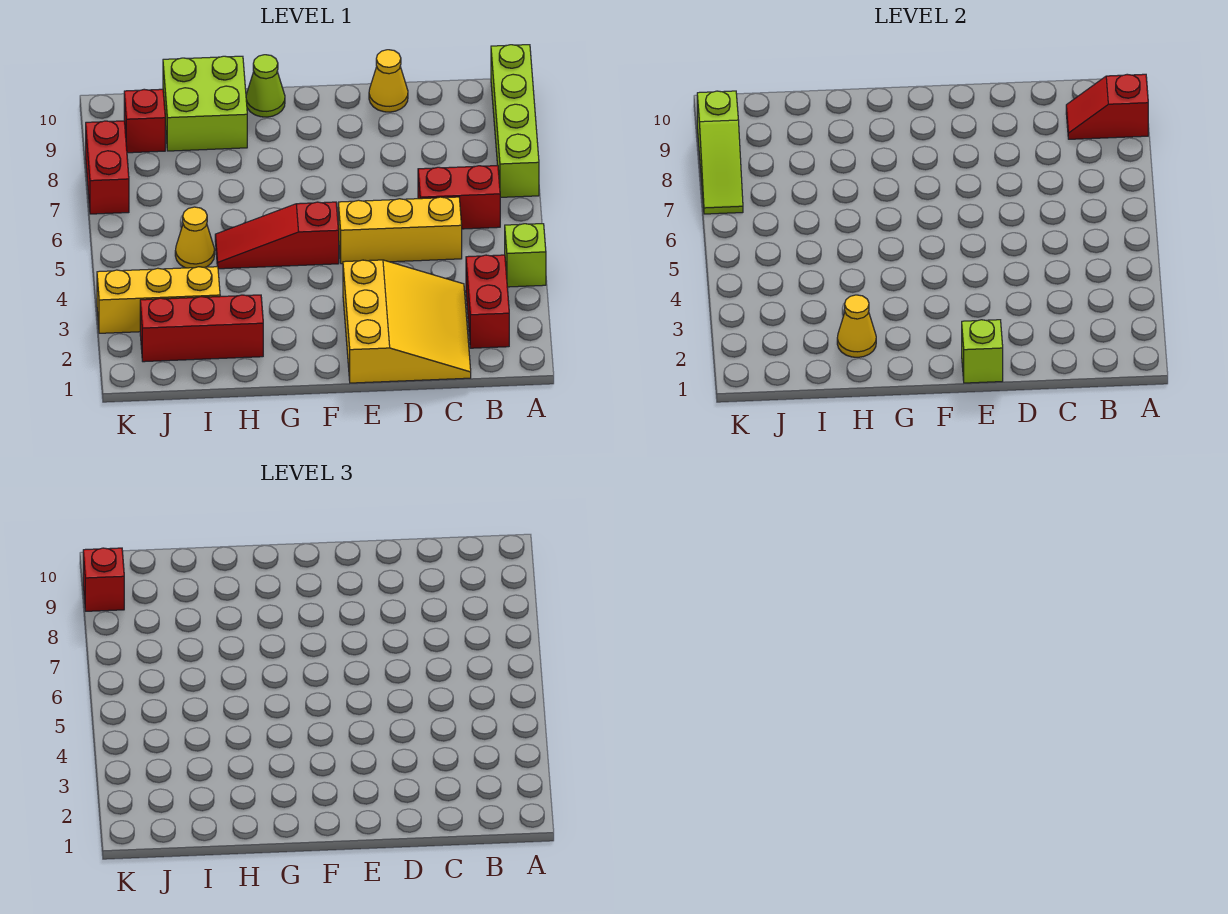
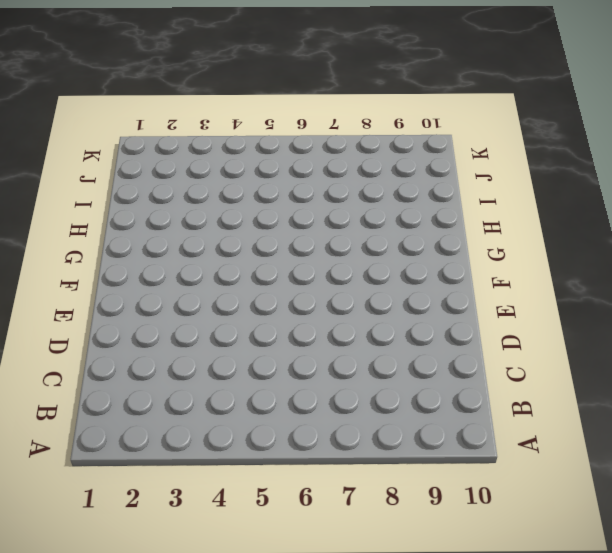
none -> lime brick A4 level 1
none -> lime brick A7:A10 level 1
none -> red brick B2:B3 level 1

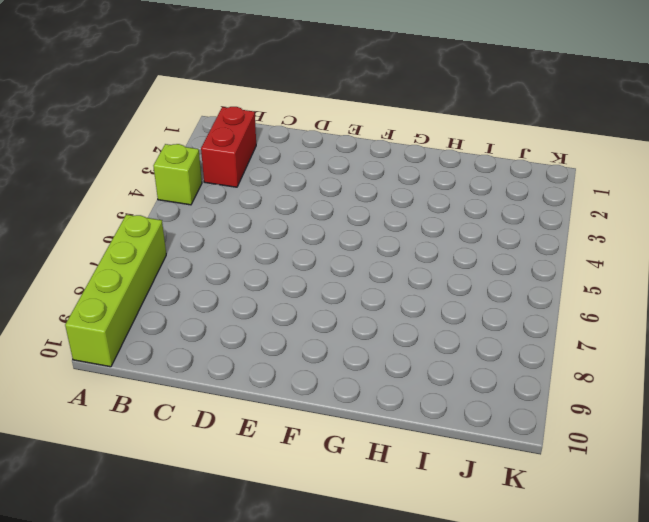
none -> red brick B6:C6 level 1
none -> yellow slope C1:E3 level 1 top E
none -> yellow brick C5:E5 level 1

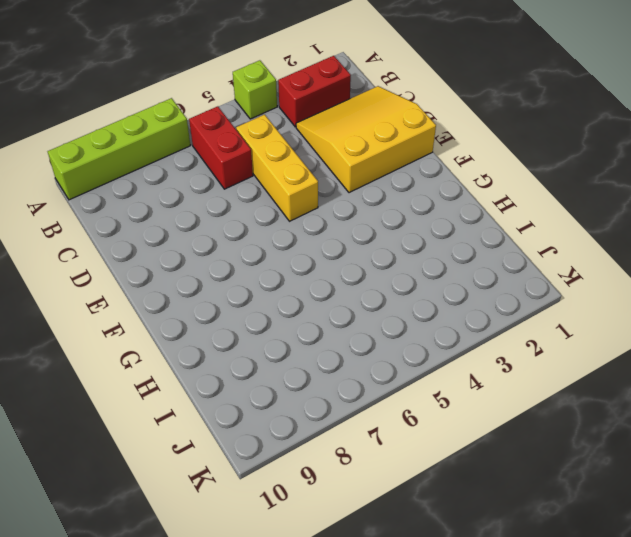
none -> yellow cone D10 level 1
none -> red slope F5:H5 level 1 top F
none -> lime cone G10 level 1

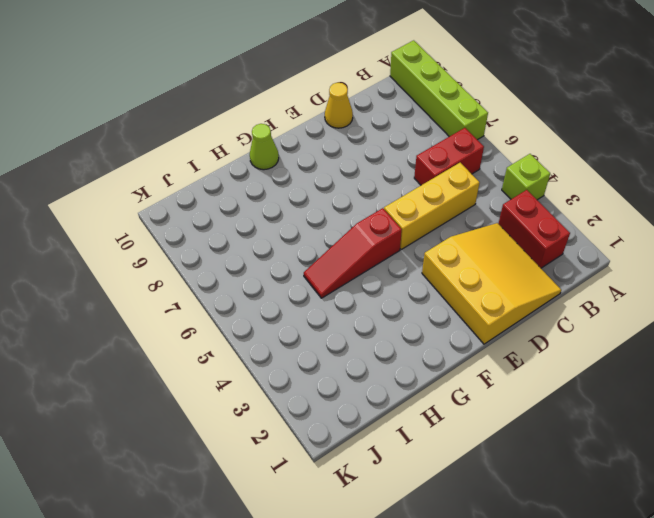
none -> red brick H2:J2 level 1
none -> lime brick H9:I10 level 1
none -> yellow brick I3:K3 level 1

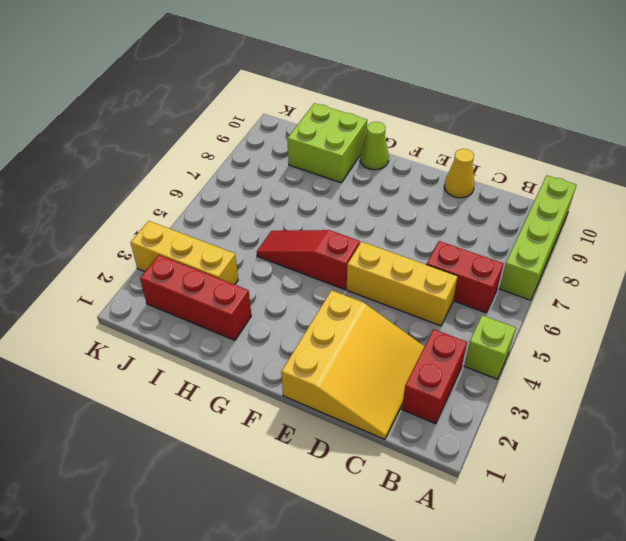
none -> yellow cone I5 level 1
none -> red brick J9 level 1
none -> red brick K7:K8 level 1

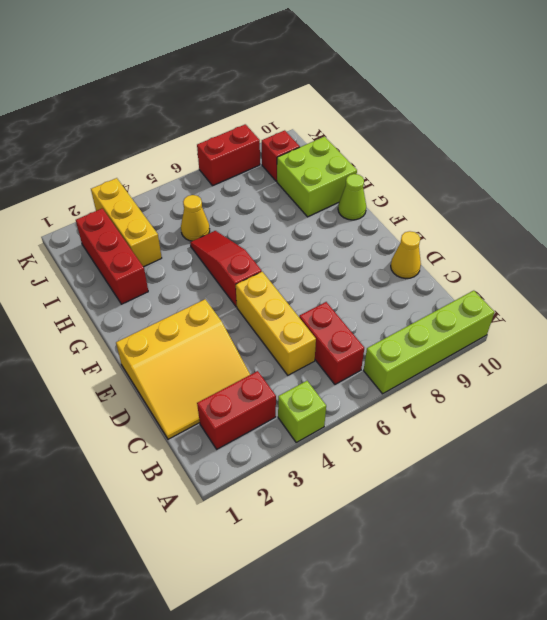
none -> red slope A9:B9 level 2 top A
none -> lime brick E1 level 2
none -> yellow cone H2 level 2

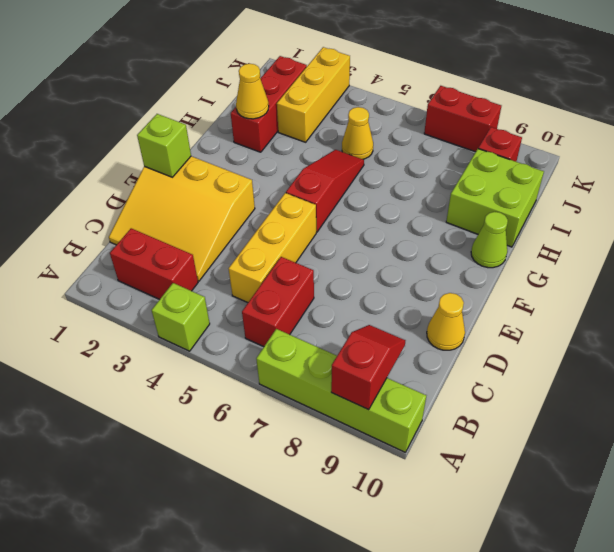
none -> lime slope K7:K9 level 2 top 9
none -> red brick K9 level 3

